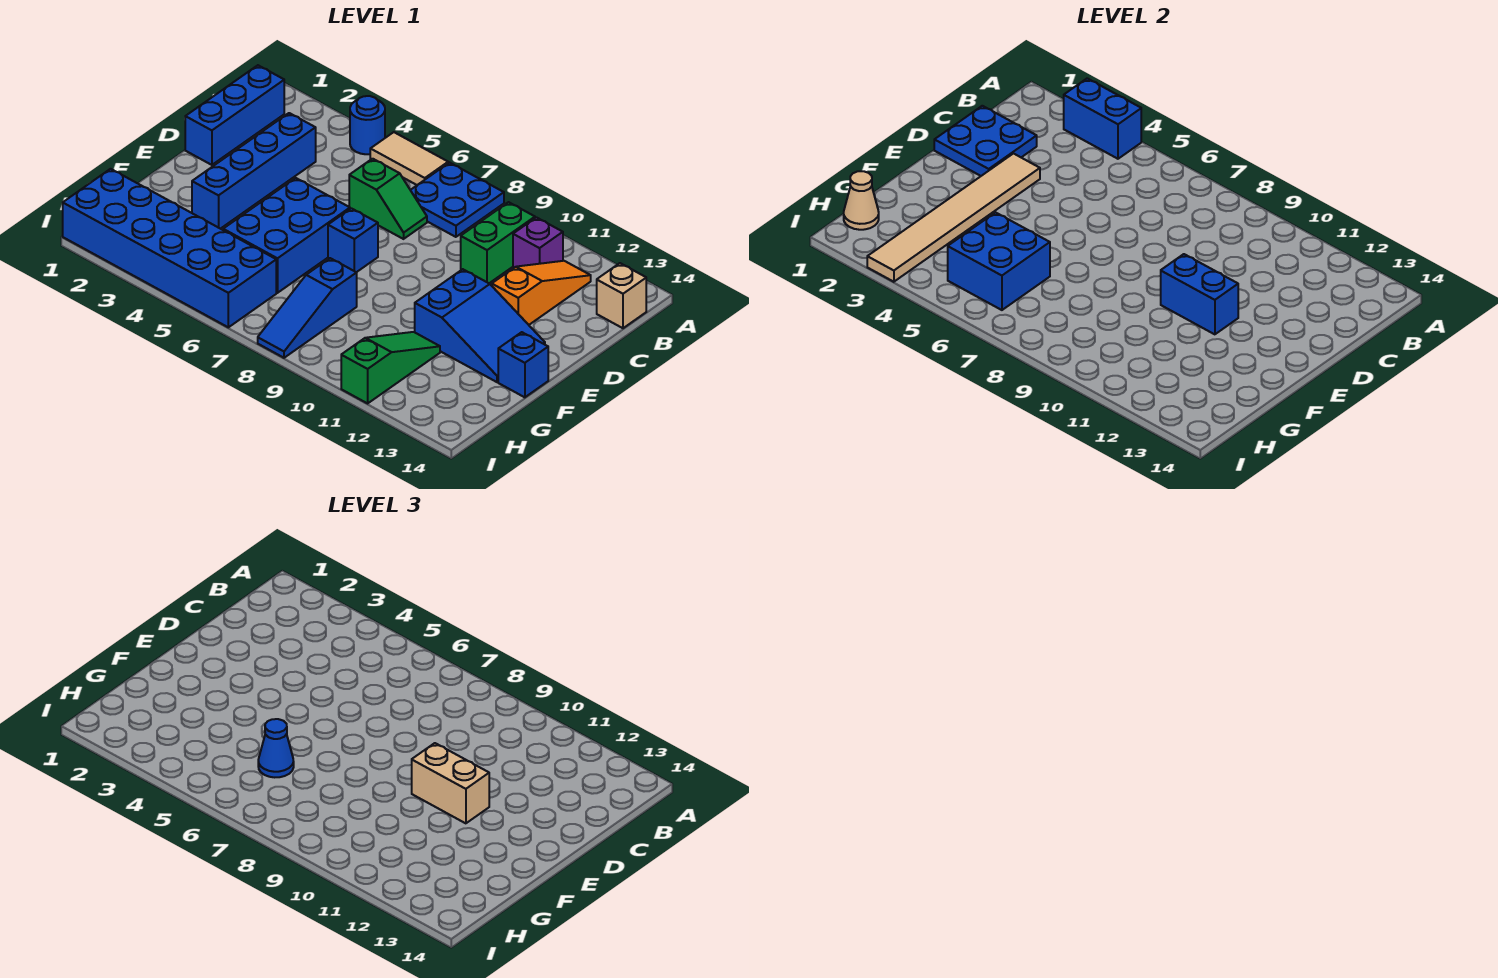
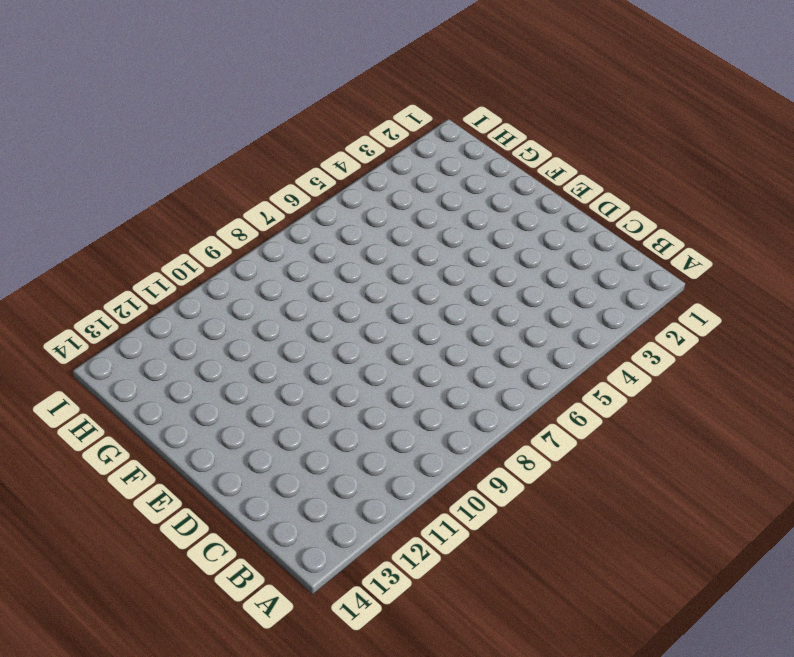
none -> blue round brick A4 level 1
none -> tan tile A5:A6 level 1
none -> blue plate A7:B8 level 1

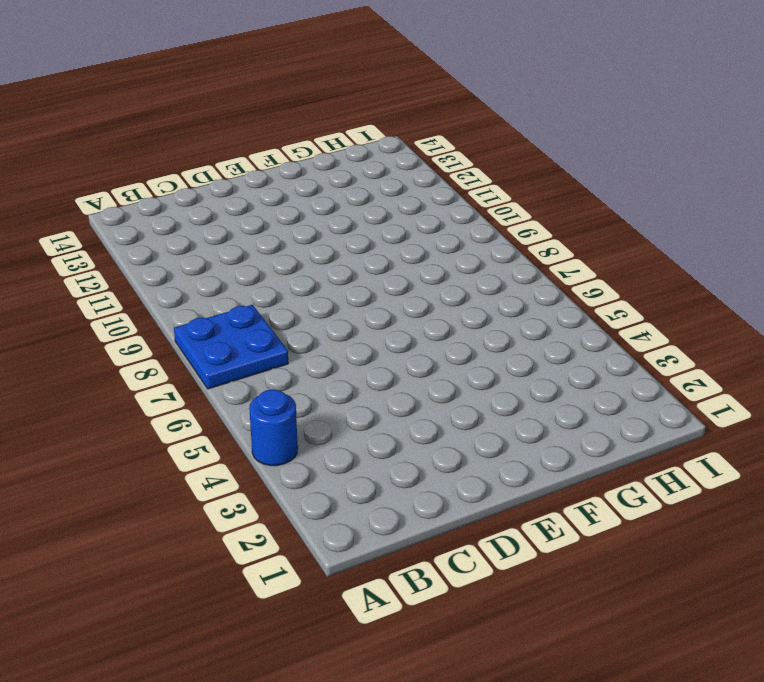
none -> tan tile A5:A6 level 1
none -> blue brick B1:D1 level 1
none -> green brick B10:C10 level 1

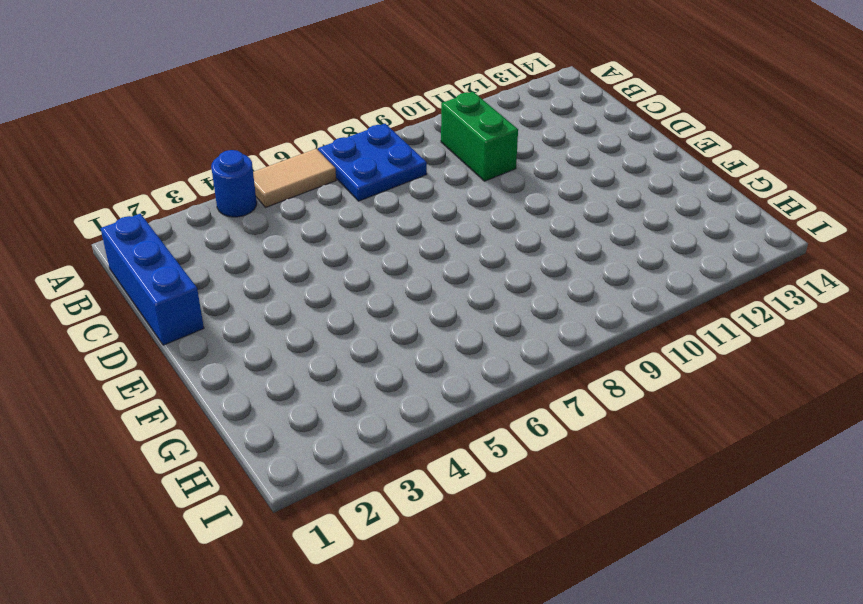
none -> purple brick B11 level 1
none -> orange slope B12:D12 level 1 top D
none -> tan brick B14 level 1

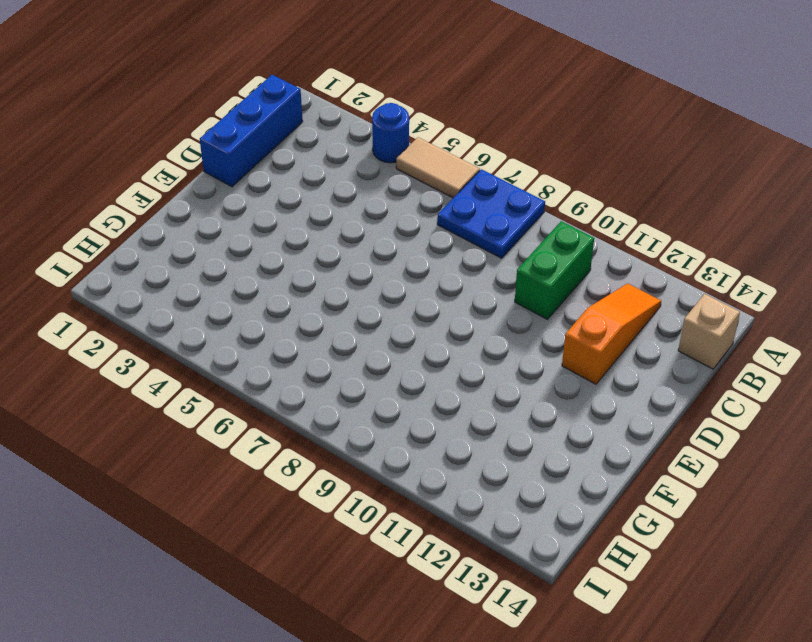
none -> purple brick B11 level 1
none -> blue brick C3:F3 level 1
none -> green slope C6:C7 level 1 top 6

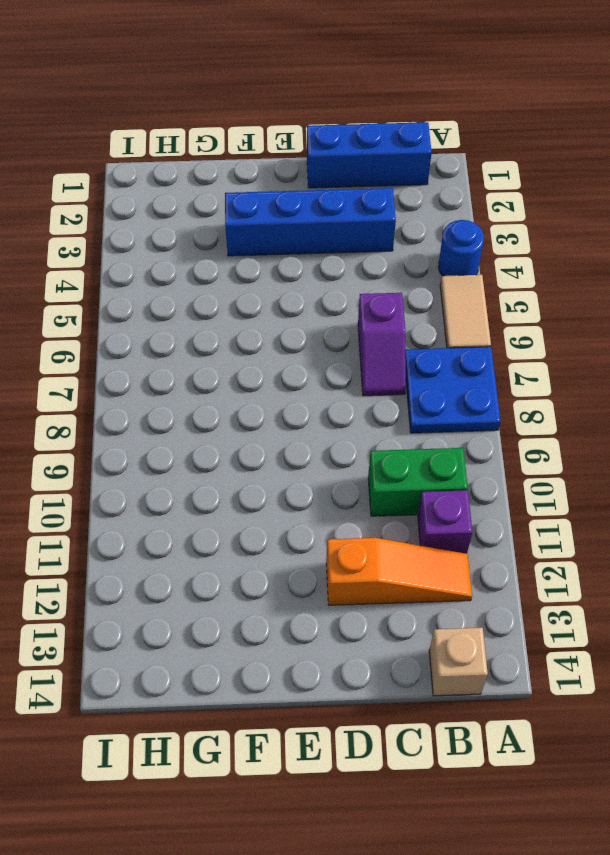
purple slope C6:C7 level 1 top 6 -> green slope C6:C7 level 1 top 6
none -> blue brick E5:G6 level 1
none -> blue brick E7 level 1
none -> blue slope E11:F13 level 1 top 11

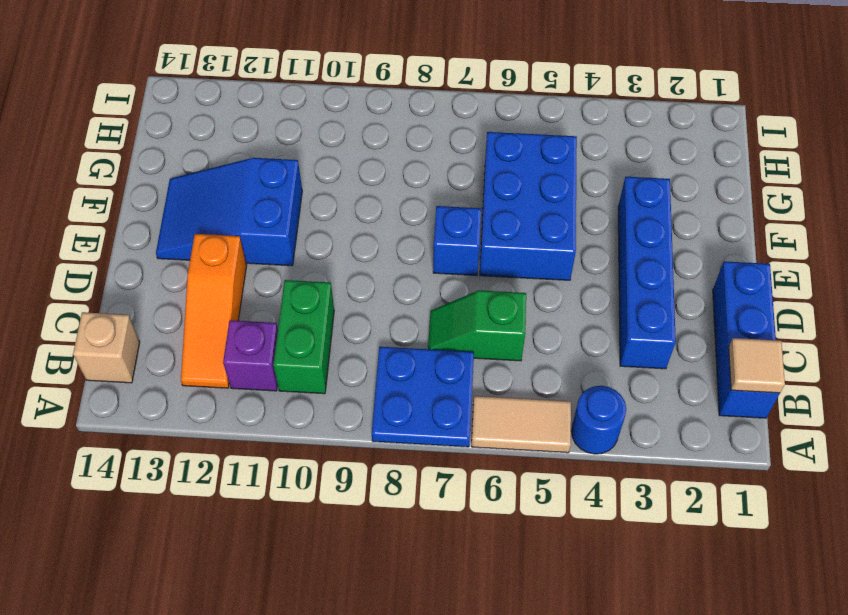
tan tile B1 level 2 -> none
none -> blue brick F14 level 1
none -> blue slope G8:I8 level 1 top G
none -> green slope G11:I11 level 1 top I

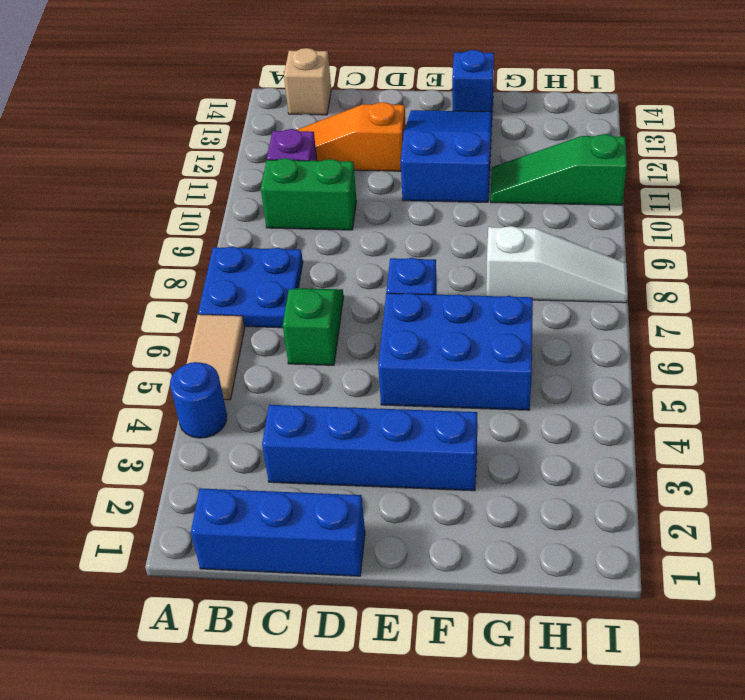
white slope G8:I8 level 1 top G -> blue slope G8:I8 level 1 top G
none -> blue brick H1:I6 level 1
none -> blue brick A3:A4 level 2
none -> blue plate C1:D2 level 2

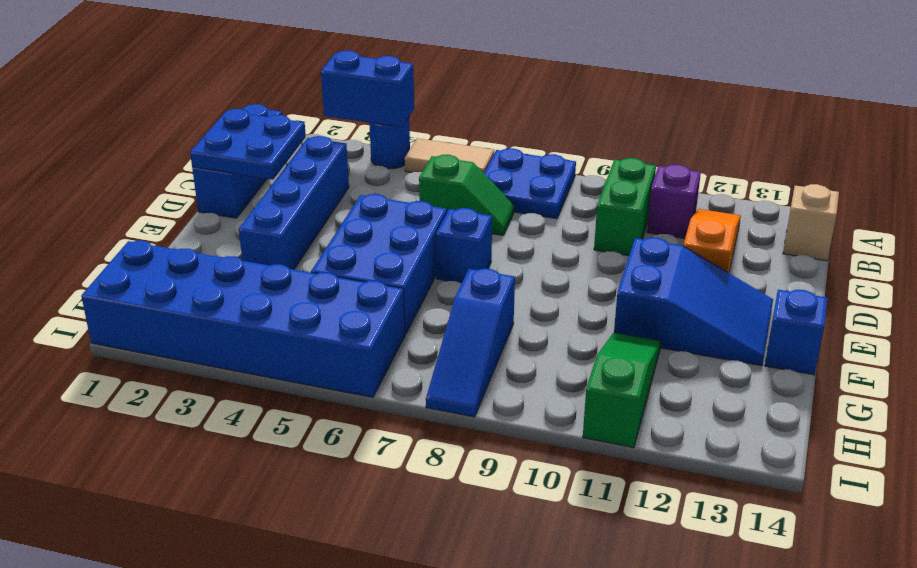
none -> tan tile D3:I3 level 2
none -> blue brick E10:E11 level 2
none -> blue brick G5:H6 level 2

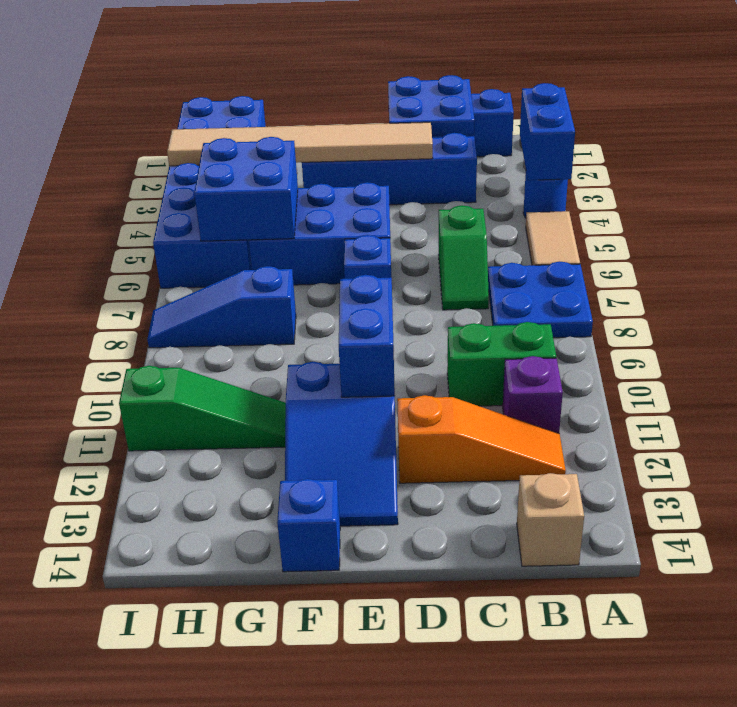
none -> tan cone H1 level 2
none -> tan brick E10:E11 level 3
none -> blue cone G6 level 3

